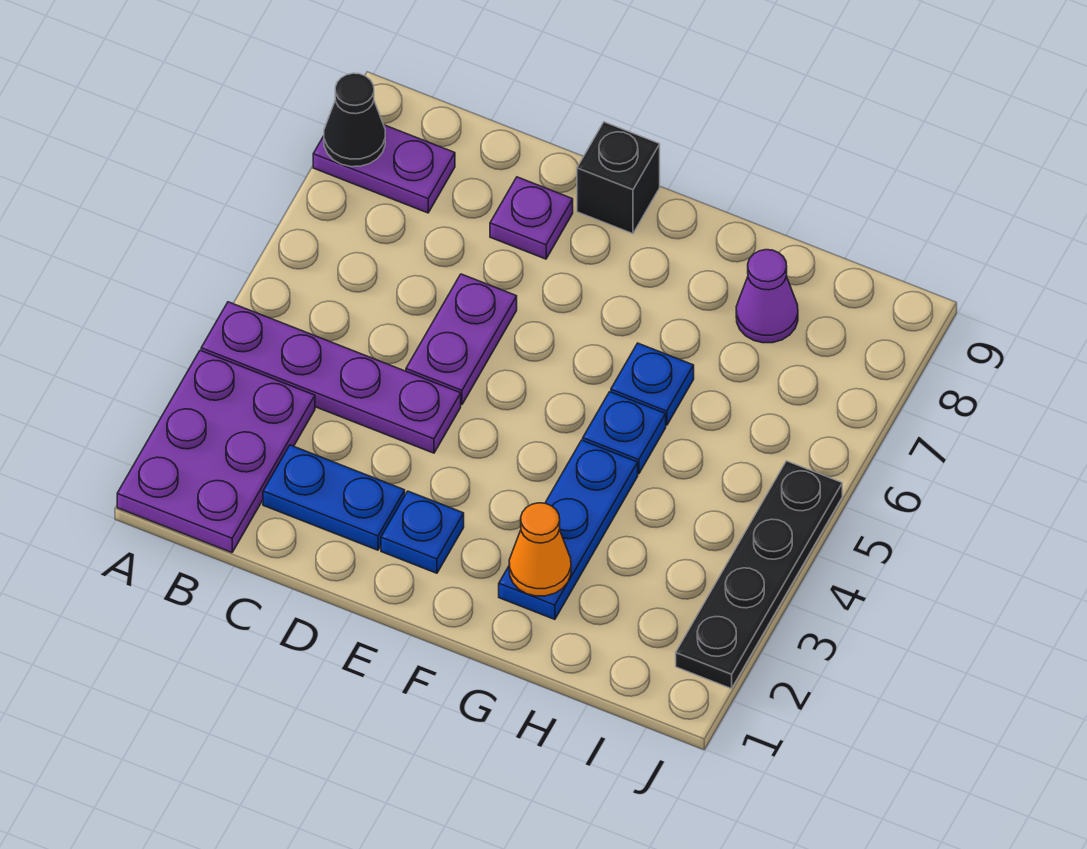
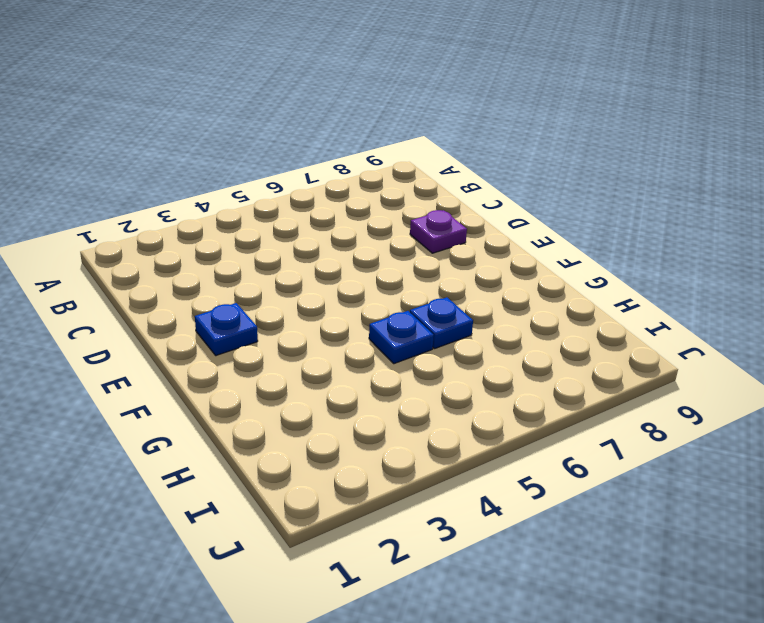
none -> purple plate A1:B3 level 1
none -> purple plate A4:D4 level 1
none -> purple plate A8:B8 level 1

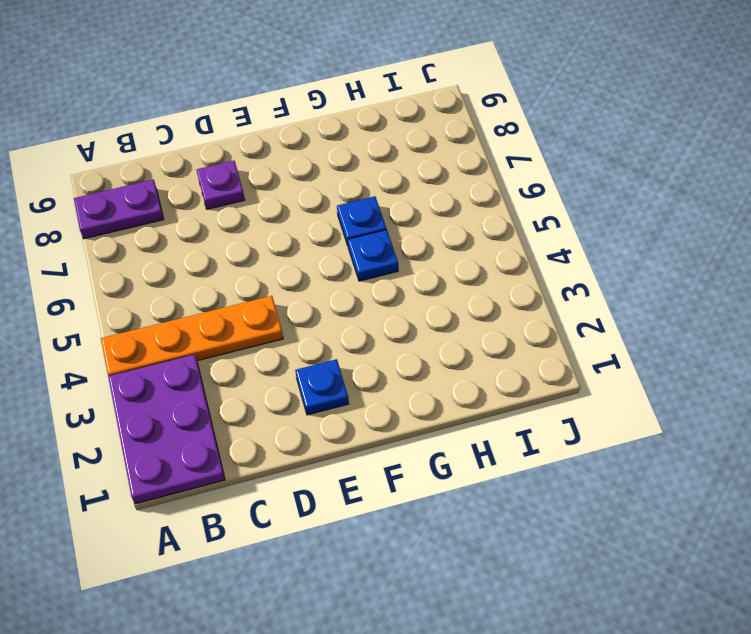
orange plate A4:D4 level 1 -> purple plate A4:D4 level 1
none -> blue plate C2:D2 level 1
none -> purple plate D5:D6 level 1
none -> black brick E9 level 1

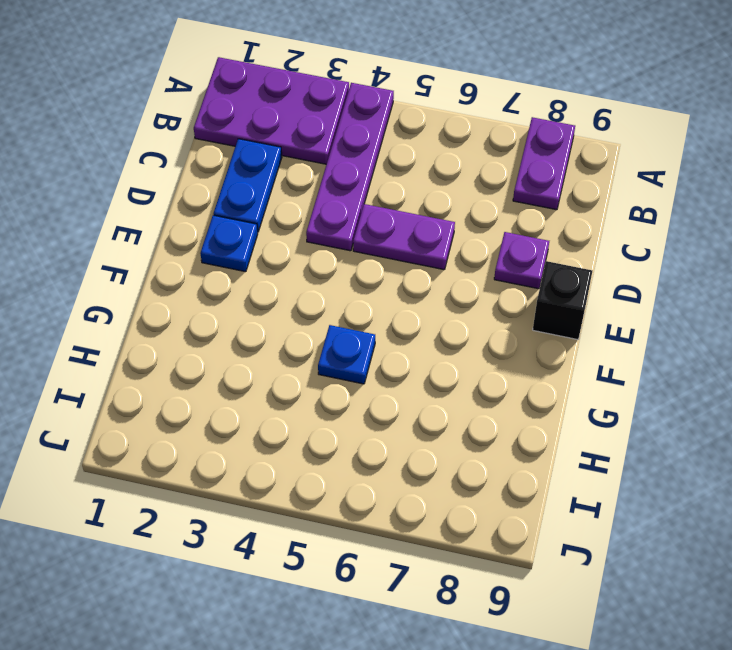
none -> blue plate G2:G4 level 1
none -> blue plate G6 level 1
none -> purple cone H8 level 1

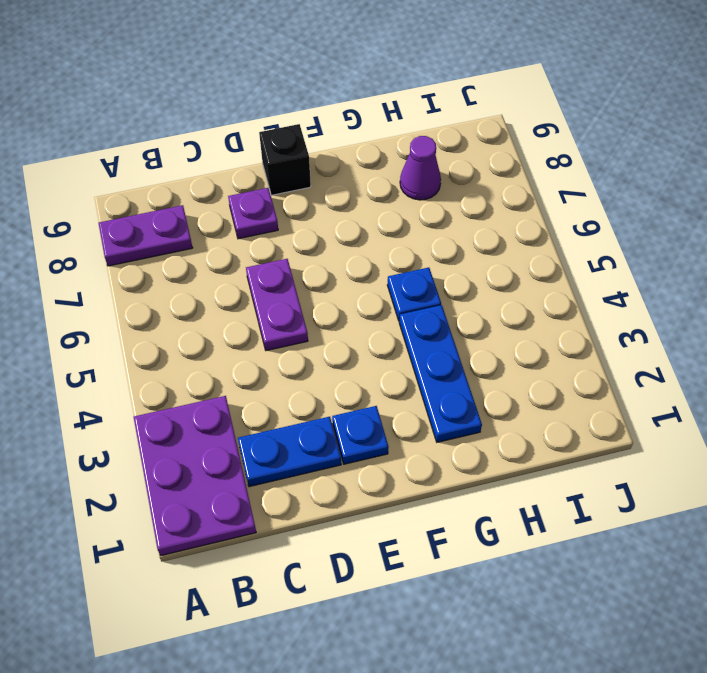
none -> purple plate A4:D4 level 1
none -> blue plate G6 level 1
none -> black plate J2:J5 level 1

